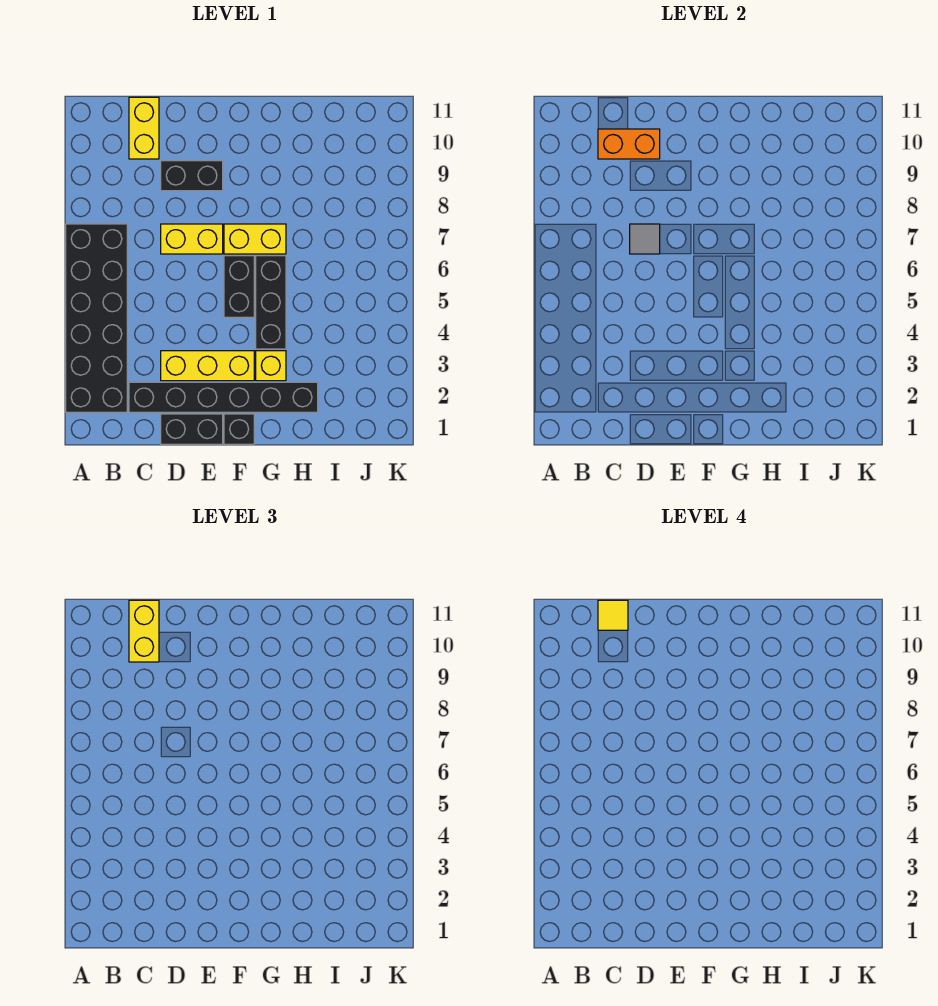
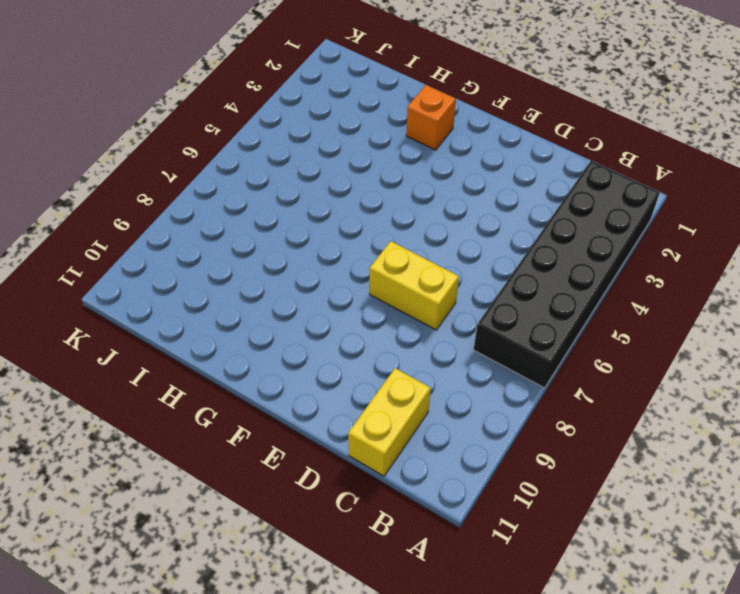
orange brick G2 level 1 -> black brick C2:H2 level 1
none -> black brick D1:E1 level 1
none -> yellow brick D3:F3 level 1
none -> black brick D9:E9 level 1

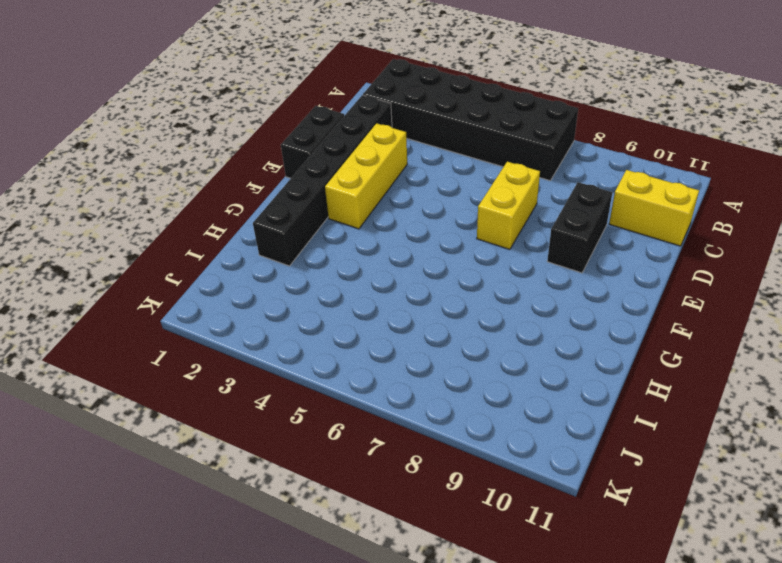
none -> black brick F1 level 1
none -> black brick F5:F6 level 1
none -> yellow brick F7:G7 level 1

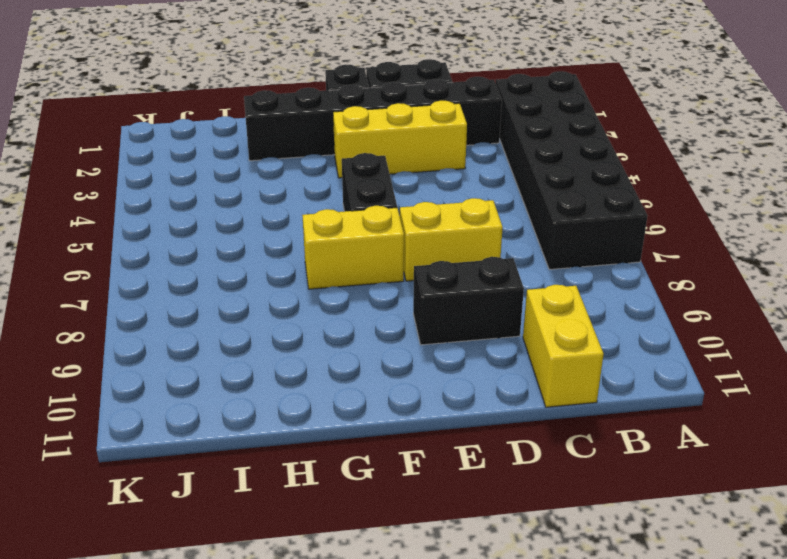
none -> yellow brick G3 level 1
none -> black brick G4:G6 level 1
none -> orange brick C10:D10 level 2

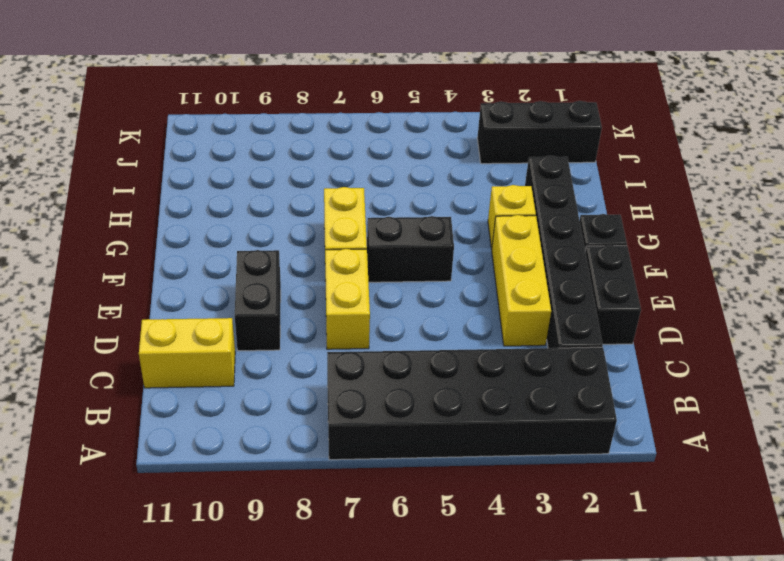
black brick J1:J3 level 1 -> black brick G4:G6 level 1
none -> orange brick C10:D10 level 2
none -> grey tile D7 level 2
none -> yellow brick C10:C11 level 3

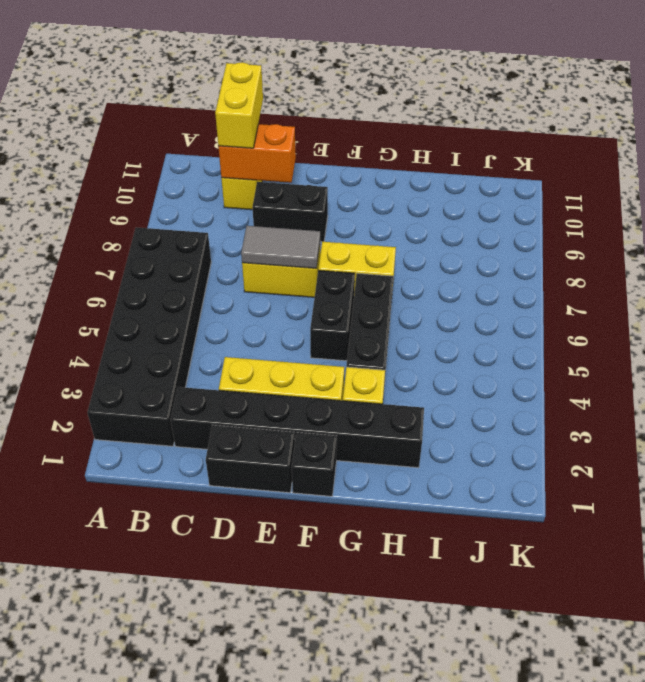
grey tile D7:E7 level 2 -> grey tile D7 level 2
none -> yellow tile C11 level 4

